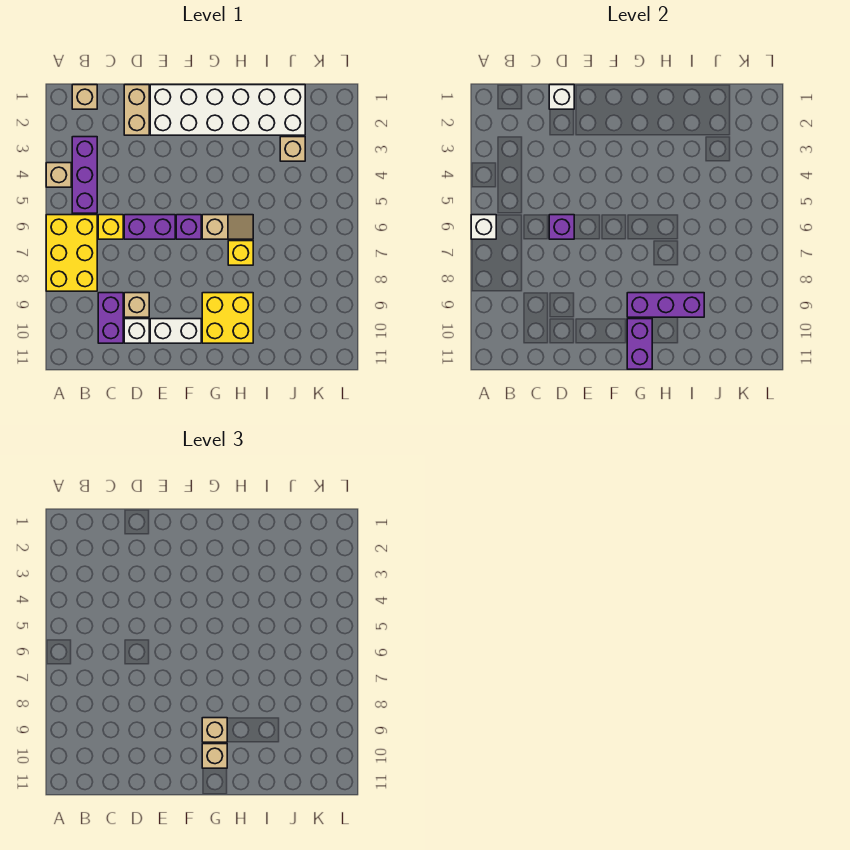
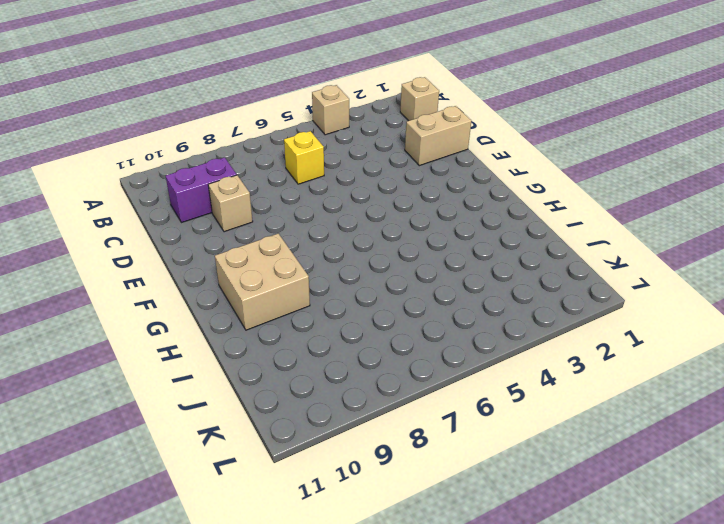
tan brick G9:H10 level 1 -> yellow brick G9:H10 level 1
none -> yellow brick A6:B8 level 1
none -> purple brick B3:B5 level 1
none -> purple brick D6:E6 level 1

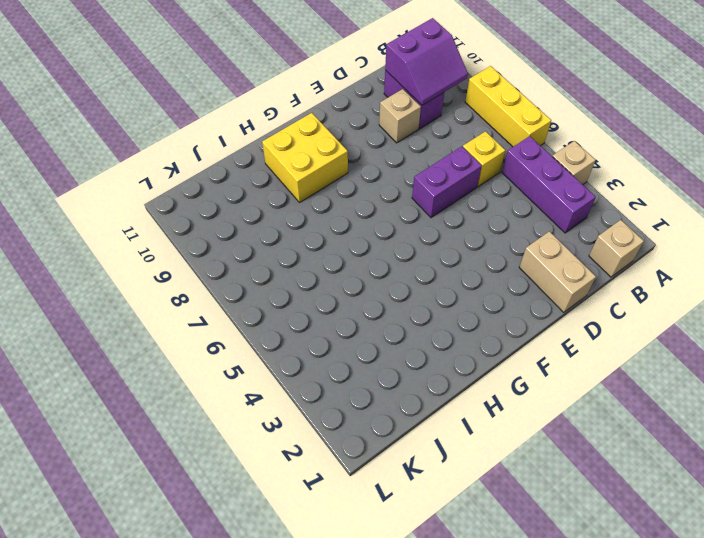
yellow brick A6:A8 level 1 -> yellow brick A6:B8 level 1
purple slope B9:C10 level 2 top 10 -> none
none -> white brick D10 level 1
none -> white brick E1:J2 level 1
none -> white brick E10:F10 level 1

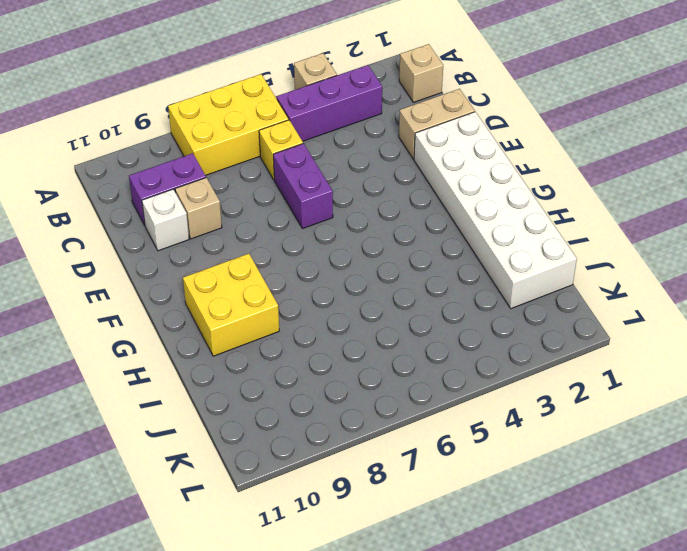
none -> white brick E10:F10 level 1
none -> purple brick F6 level 1
none -> tan slope G6:H6 level 1 top G

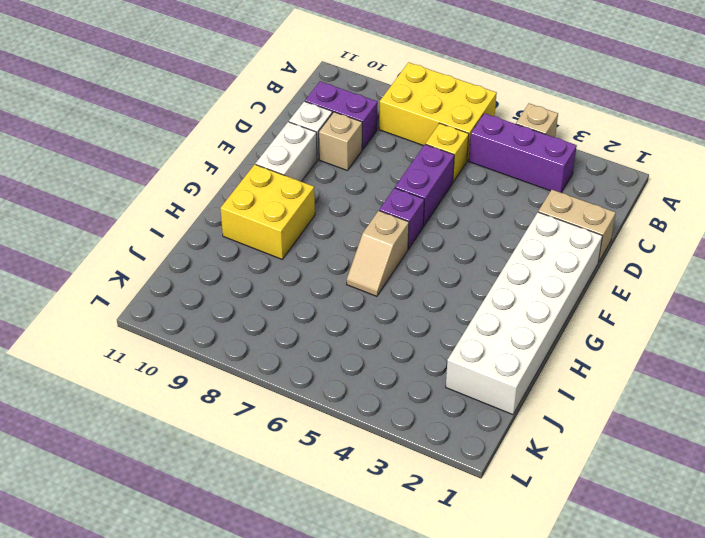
none -> tan brick B1 level 1
none -> yellow brick H7 level 1
none -> tan brick J3 level 1

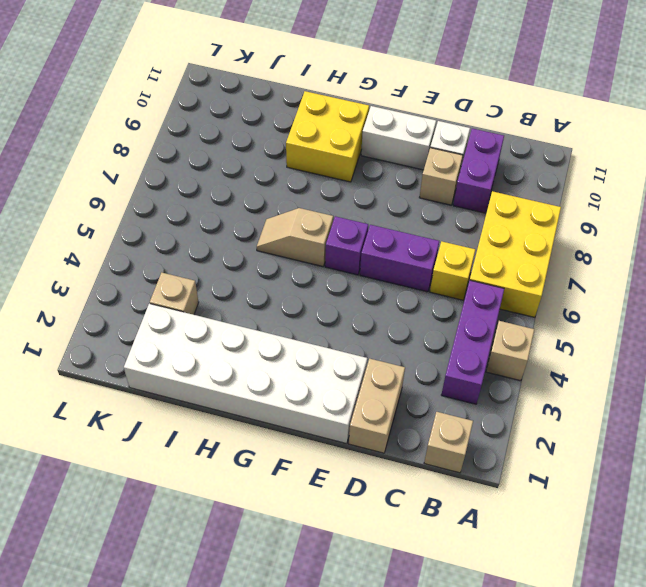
none -> yellow brick H7 level 1
none -> white brick A6 level 2
none -> white brick D1 level 2

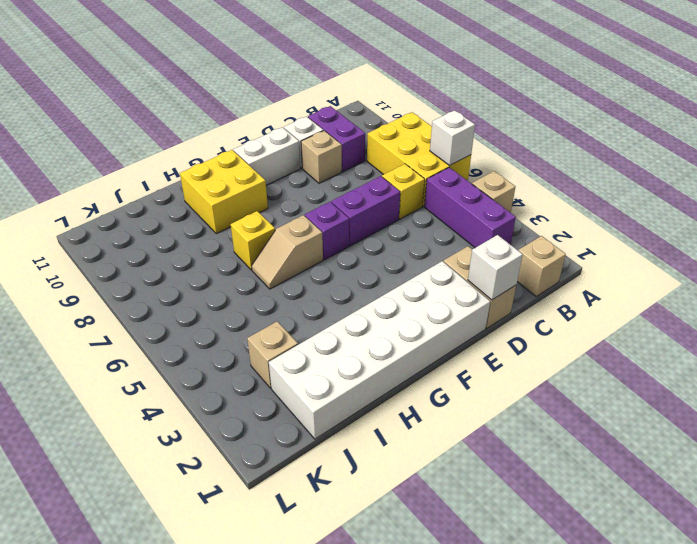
none -> purple brick D6 level 2
none -> purple brick G9:I9 level 2
none -> purple brick G10:G11 level 2

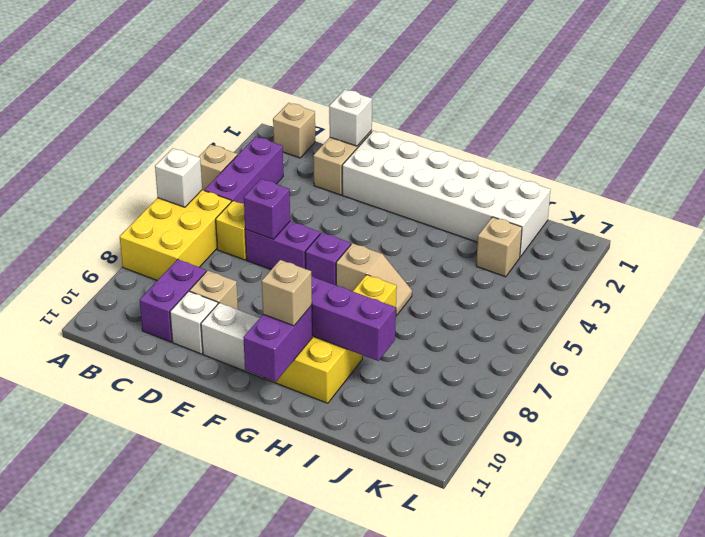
none -> tan brick G9 level 3

